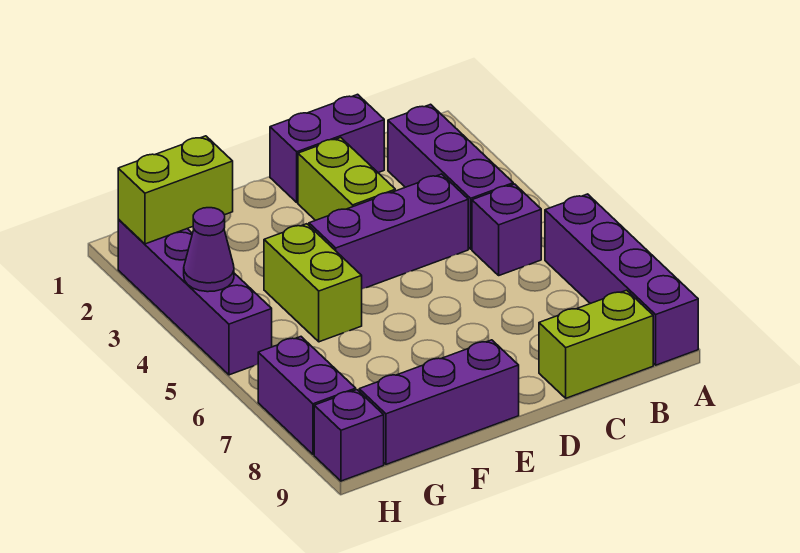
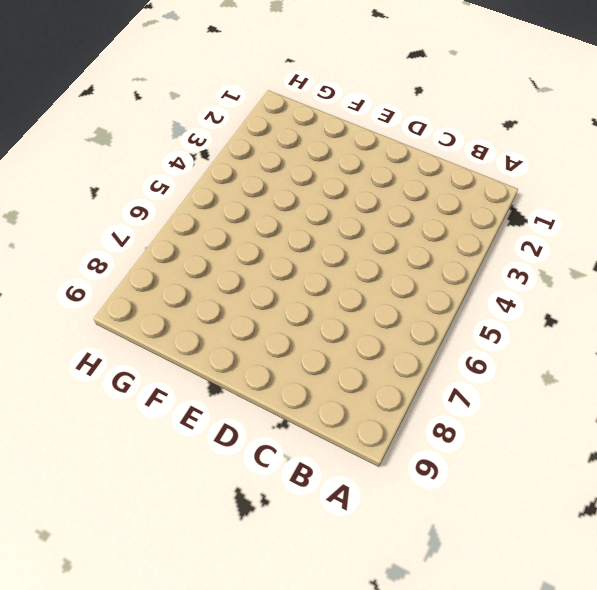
none -> purple brick A6:A9 level 1
none -> purple brick B2:B4 level 1
none -> purple brick B5 level 1

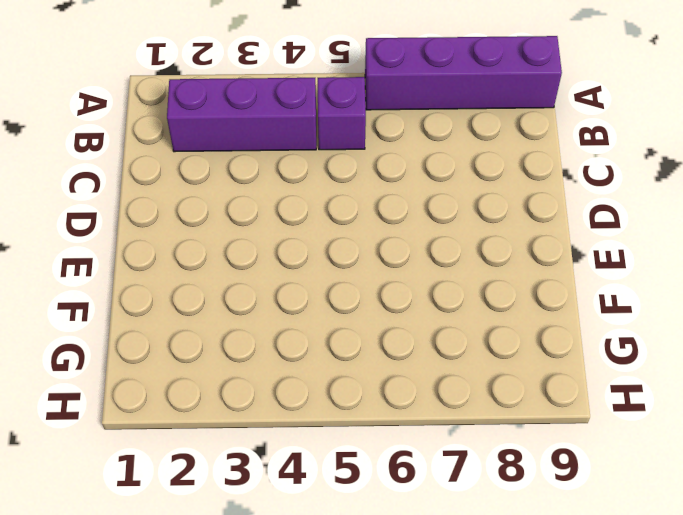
none -> lime brick B9:C9 level 1
none -> purple brick C1:D1 level 1
none -> purple brick C4:E4 level 1

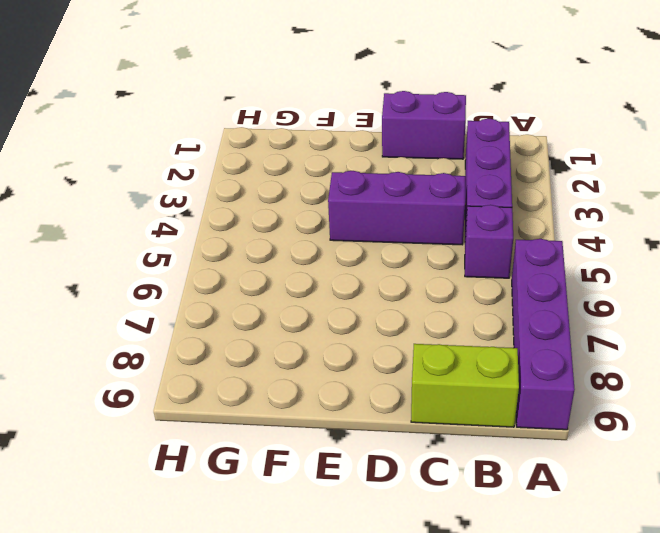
none -> lime brick D2:D3 level 1
none -> purple brick E9:G9 level 1
none -> lime brick F4:F5 level 1

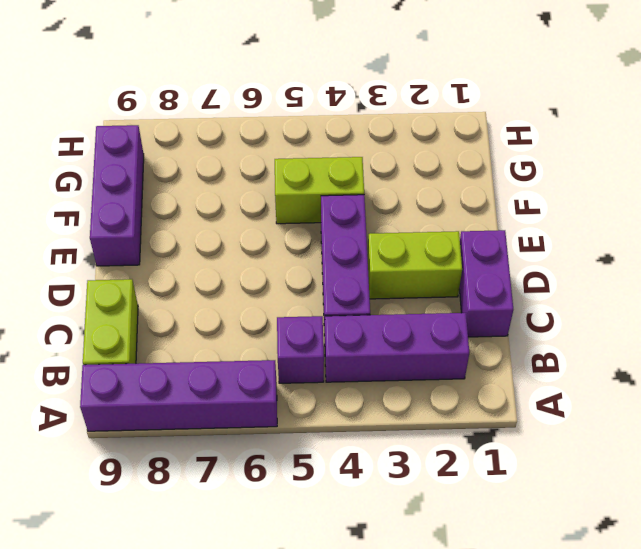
none -> purple brick H2:H5 level 1
none -> purple brick H7:H8 level 1
none -> purple brick H9 level 1

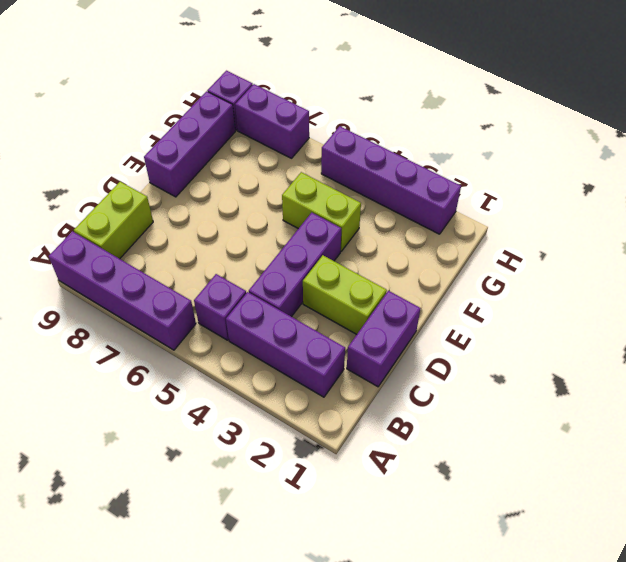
none -> lime brick G2:H2 level 2
none -> purple cone H4 level 2

